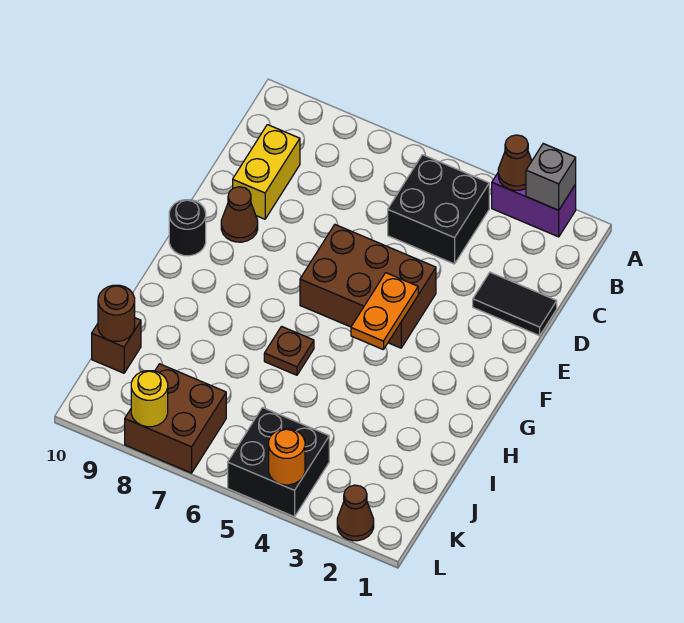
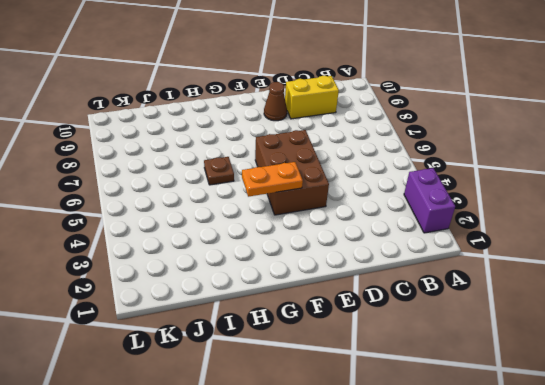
none -> black brick B4:C5 level 1
none -> black tile D1:D2 level 1
none -> black round brick F10 level 1

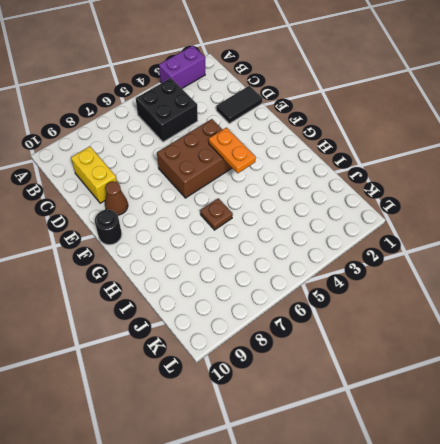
none -> brown brick J10 level 1
none -> black brick K4:L5 level 1
none -> brown brick K7:L8 level 1

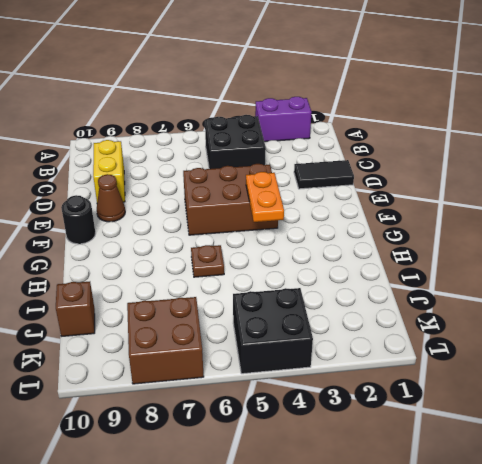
none -> brown cone L2 level 1
none -> grey brick A2 level 2
none -> brown cone A3 level 2

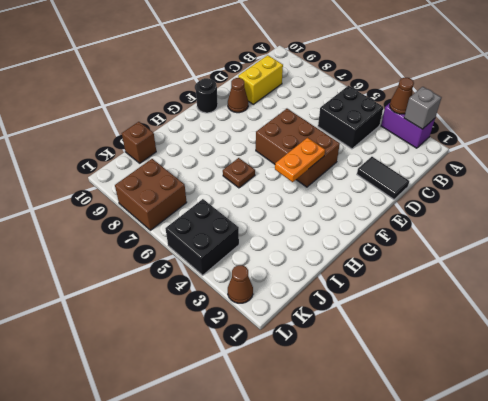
none -> brown round brick J10 level 2
none -> orange round brick L4 level 2
none -> yellow round brick L8 level 2

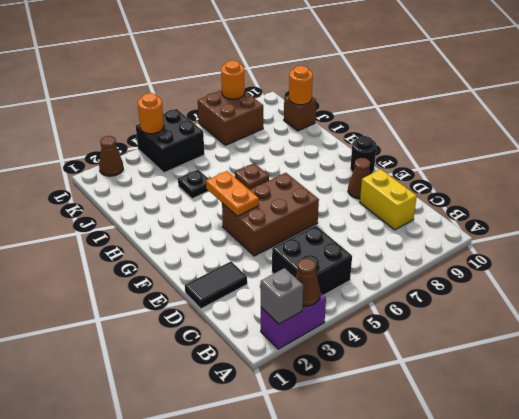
black plate I4 level 1 -> none
orange round brick J10 level 2 -> brown round brick J10 level 2
orange round brick L8 level 2 -> yellow round brick L8 level 2

